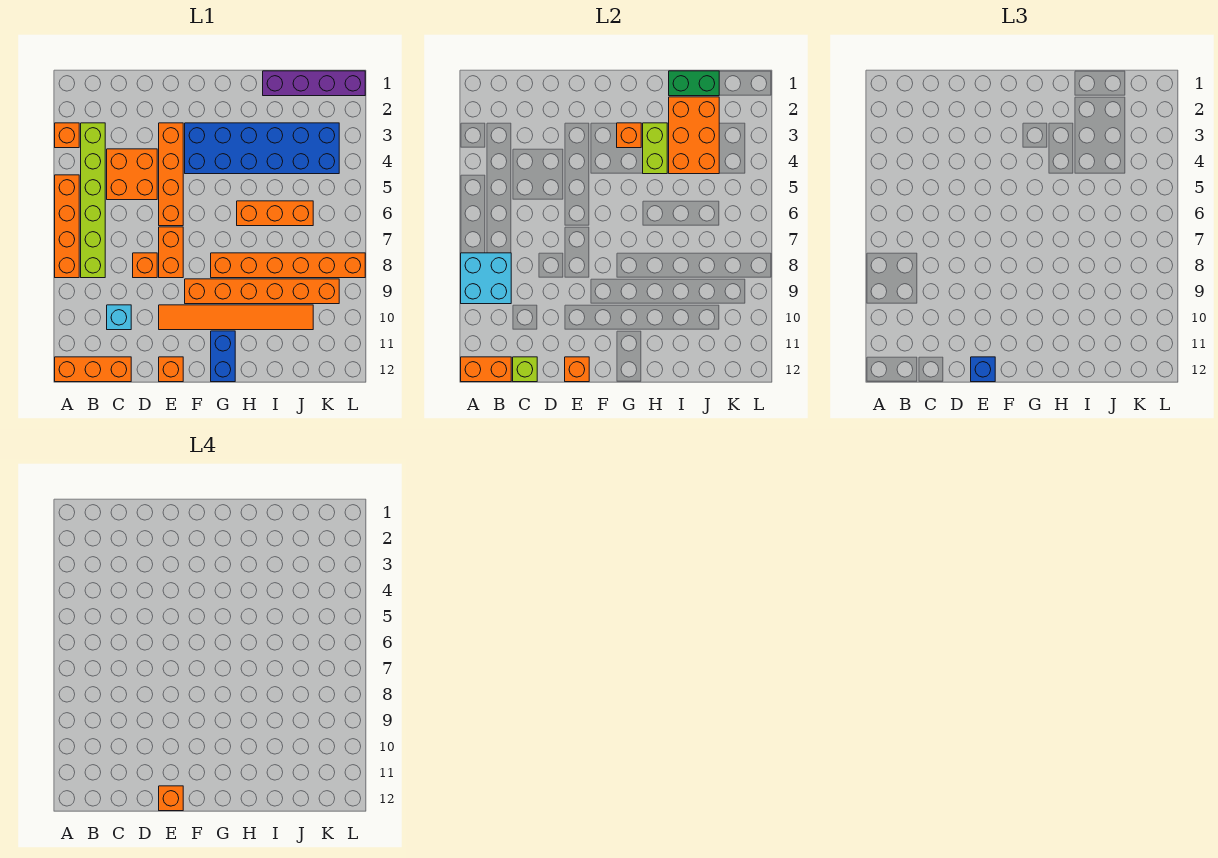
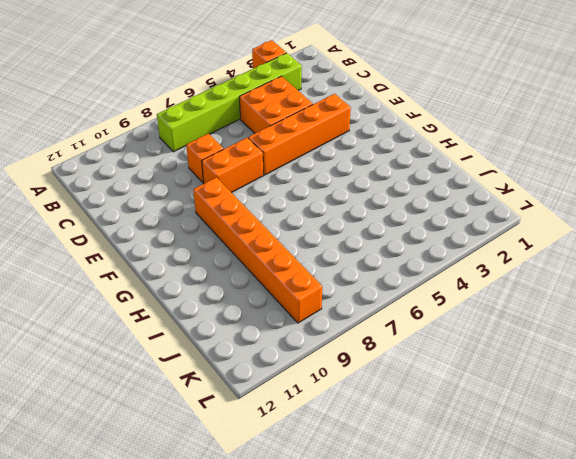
none -> orange brick A5:A8 level 1
none -> orange brick A12:C12 level 1
none -> cyan brick C10 level 1

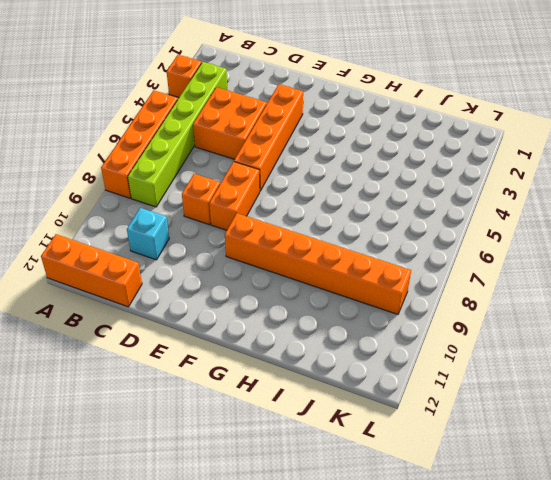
none -> orange tile E10:J10 level 1
none -> orange brick E12 level 1
none -> blue brick F3:K4 level 1

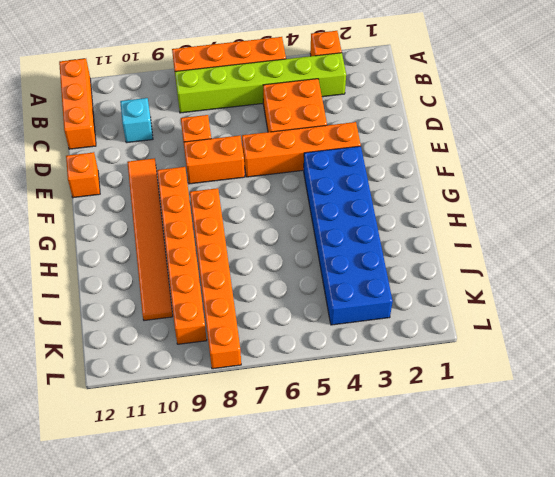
none -> blue brick G11:G12 level 1
none -> orange brick H6:J6 level 1
none -> purple brick I1:L1 level 1

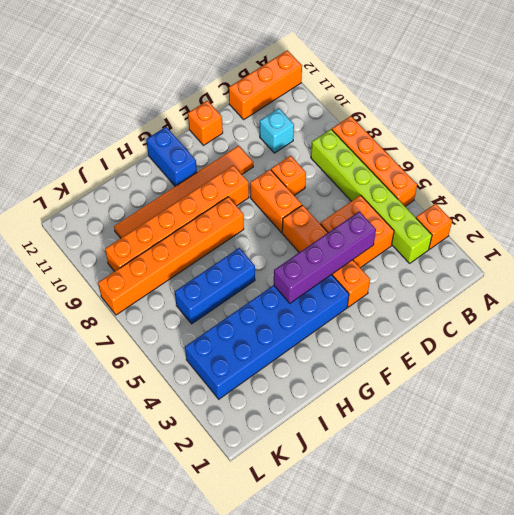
purple brick D4:G4 level 2 -> purple brick I1:L1 level 1
blue brick H6:J6 level 1 -> orange brick H6:J6 level 1
none -> cyan brick A8:B9 level 2
none -> orange brick A12:B12 level 2
none -> lime brick C12 level 2

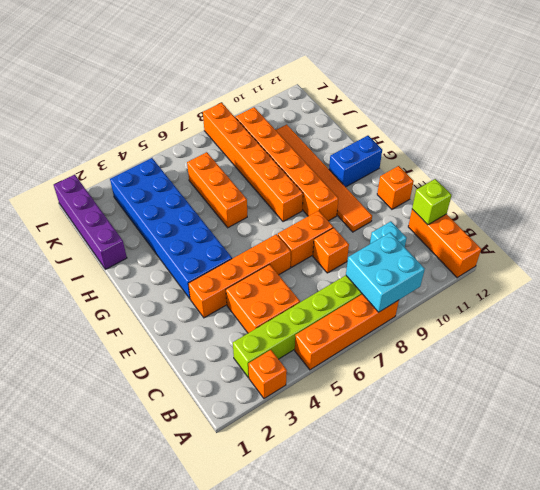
none -> orange brick A12:B12 level 2
none -> orange brick E12 level 2
none -> orange brick G3 level 2

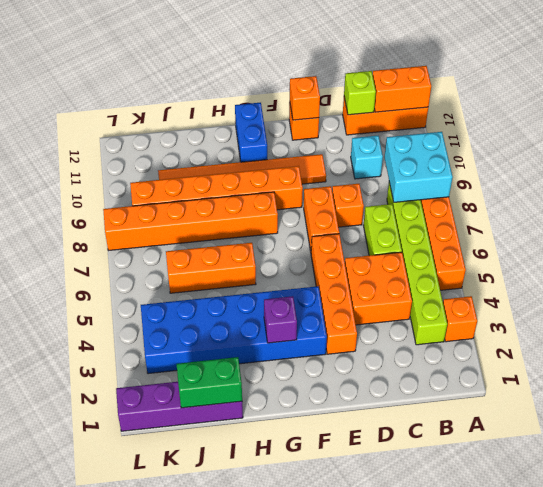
lime brick C6:C7 level 1 -> lime brick H3:H4 level 2
purple brick G3 level 2 -> orange brick G3 level 2
none -> orange brick I2:J4 level 2
none -> blue brick E12 level 3
none -> orange brick E12 level 4

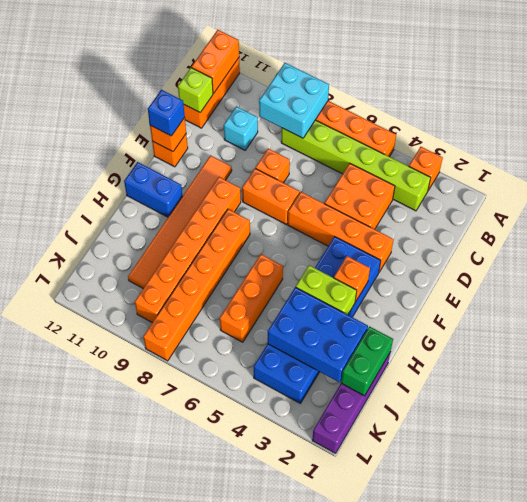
blue brick I2:J4 level 2 -> orange brick I2:J4 level 2
none -> orange brick E12 level 4

